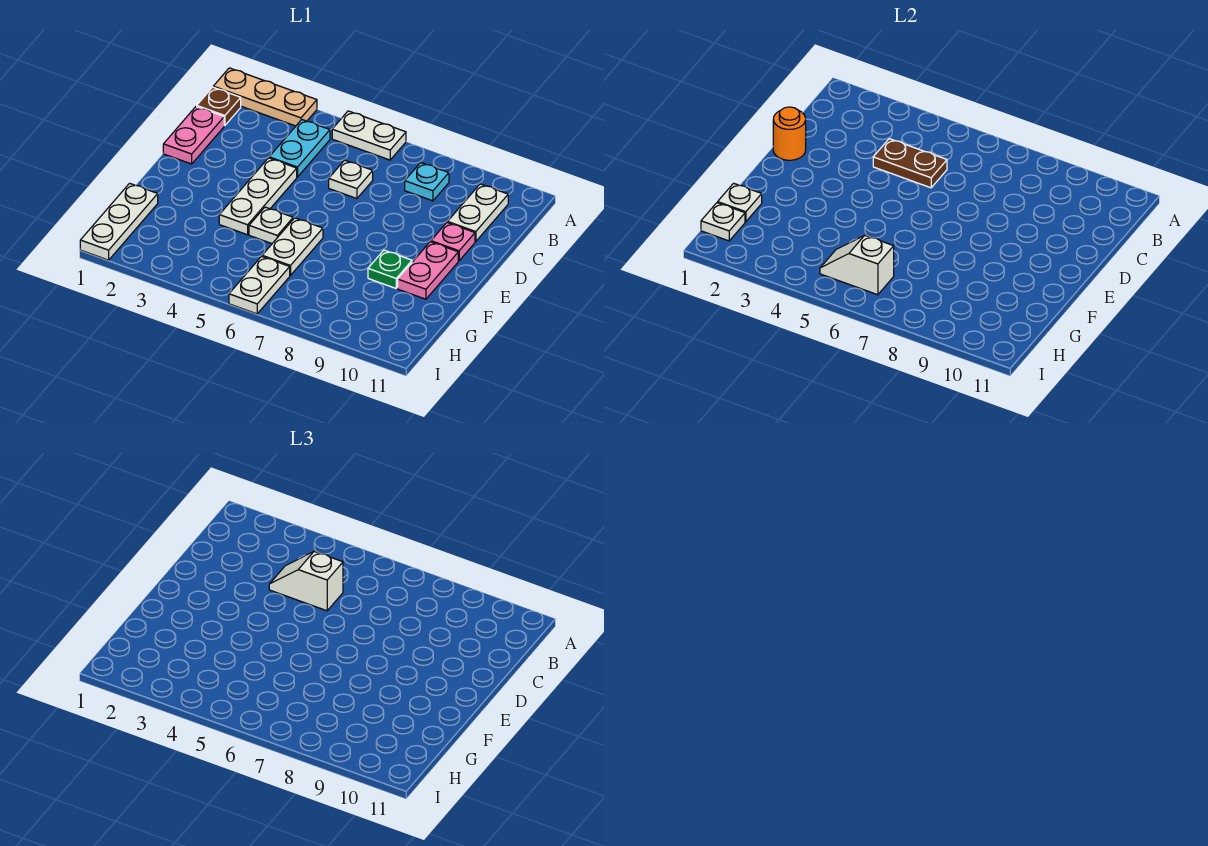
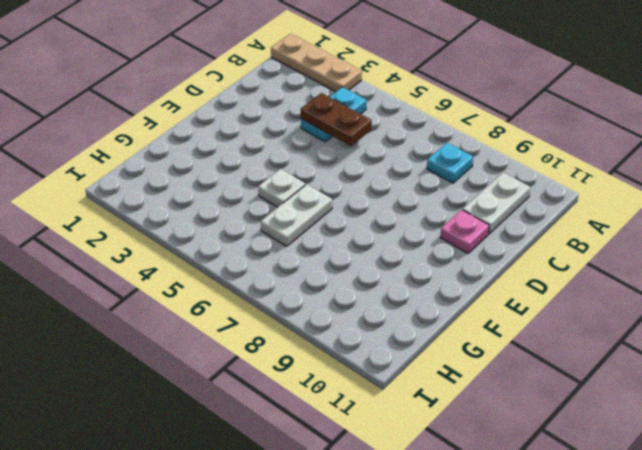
none -> white plate A5:A6 level 1
none -> brown plate B1 level 1
none -> pink plate C1:D1 level 1

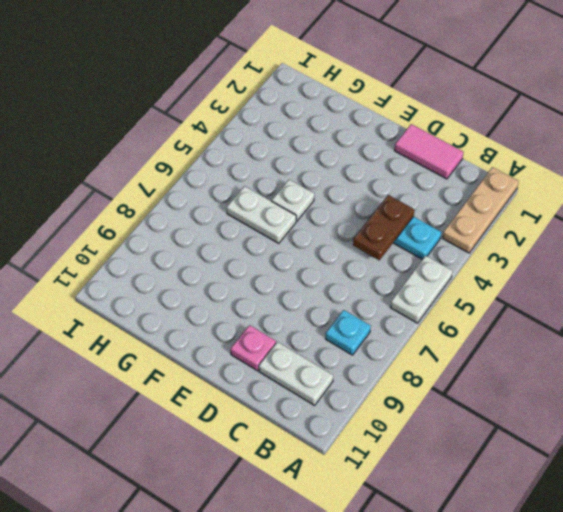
pink tile C1:D1 level 1 -> pink plate C1:D1 level 1
none -> brown plate B1 level 1
none -> white plate C6 level 1
none -> white plate D4:F4 level 1

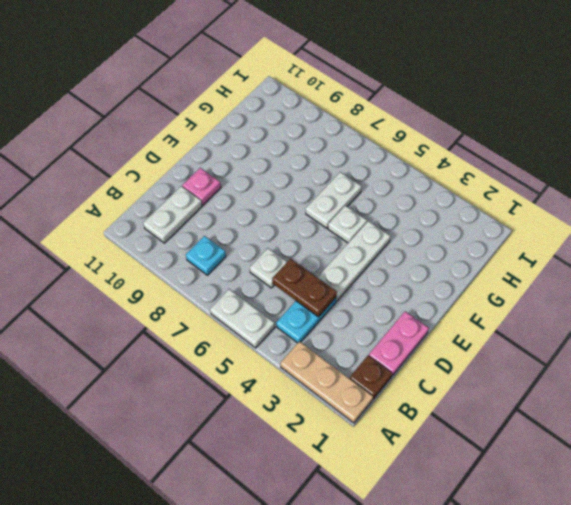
none -> pink plate E10:F10 level 1
none -> green plate F9 level 1
none -> white plate G1:I1 level 1

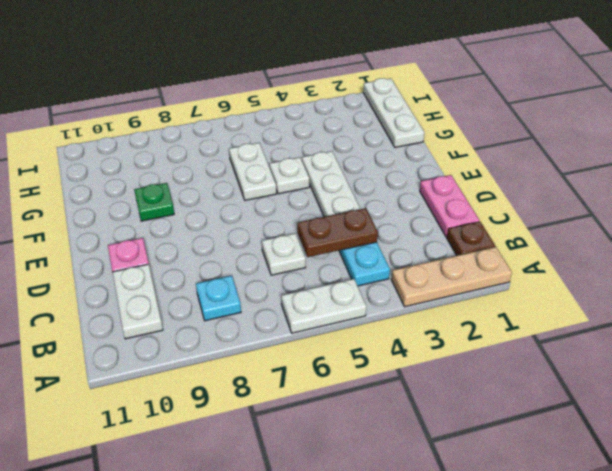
none -> pink plate E10:F10 level 1
none -> white plate H6:I6 level 1
none -> orange round brick D1 level 2

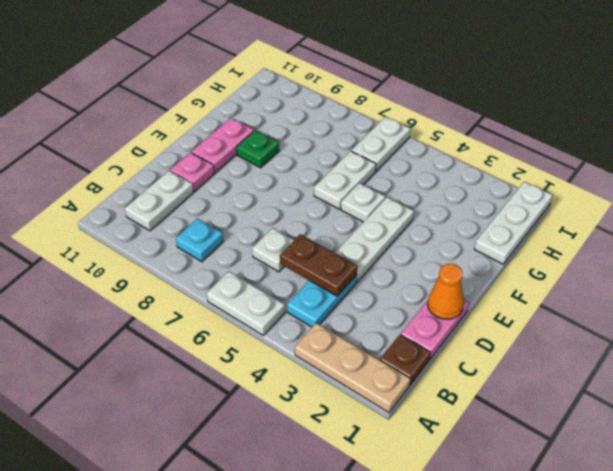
orange cone D1 level 2 -> orange round brick D1 level 2
none -> white plate G1 level 2
none -> white plate H1 level 2
none -> white slope H5:H6 level 2 top 6

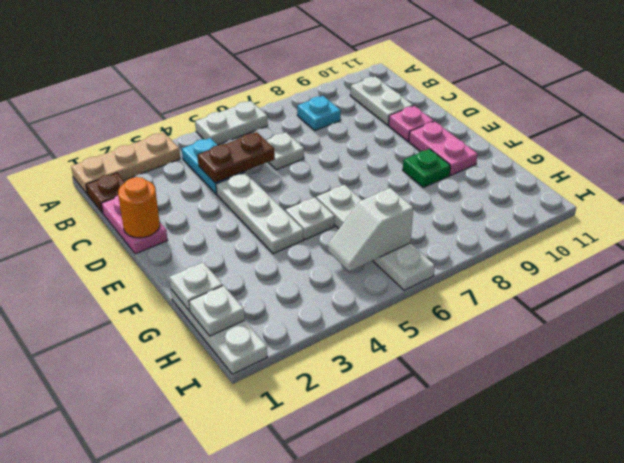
none -> white slope C4:C5 level 3 top 5

